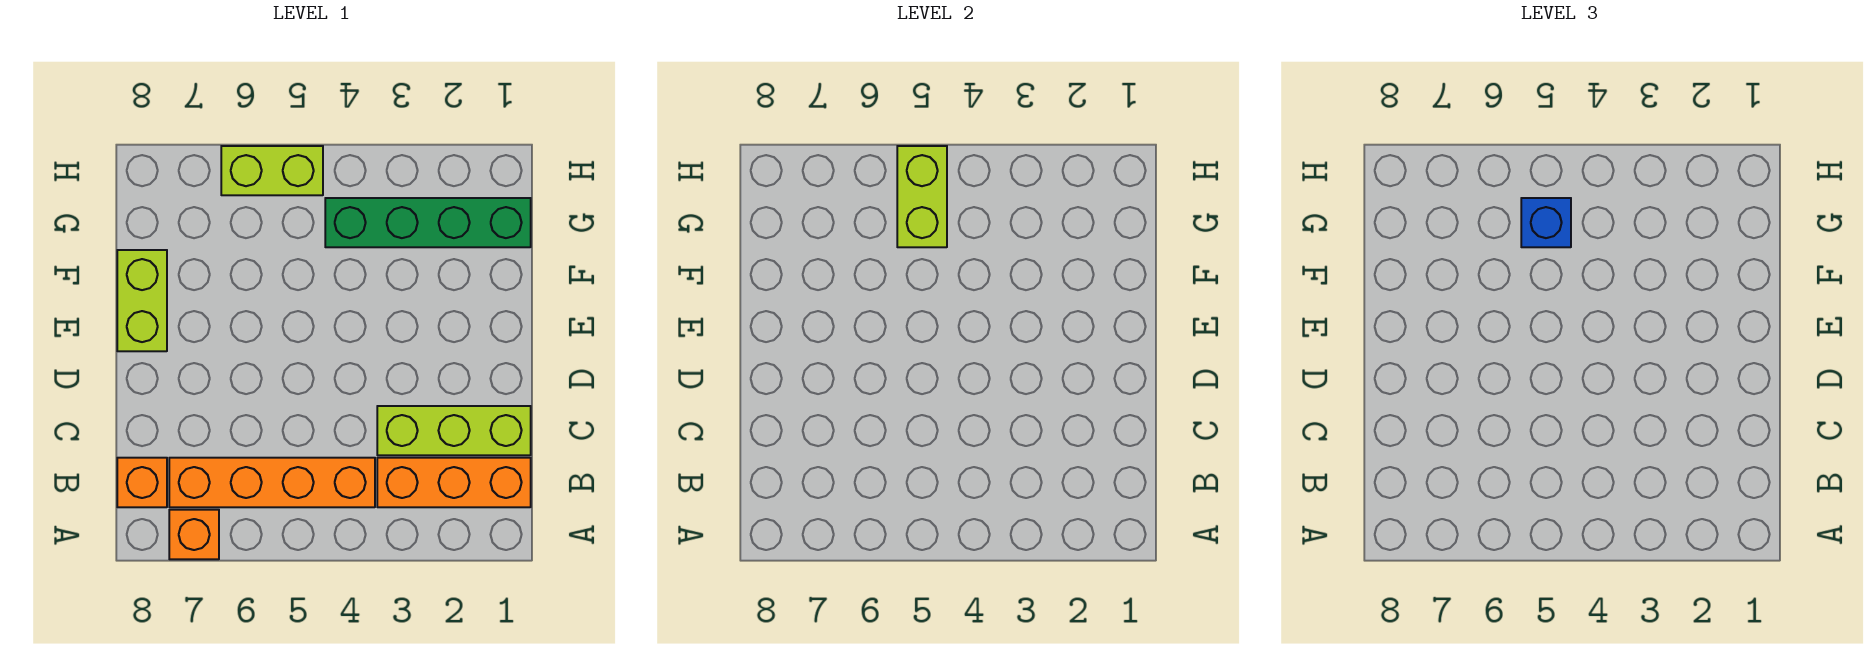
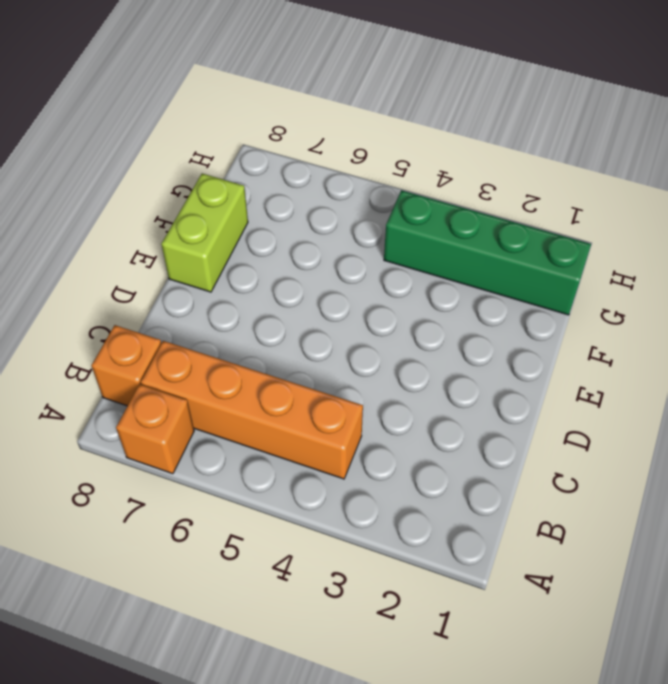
none -> orange brick B1:B3 level 1
none -> lime brick C1:C3 level 1

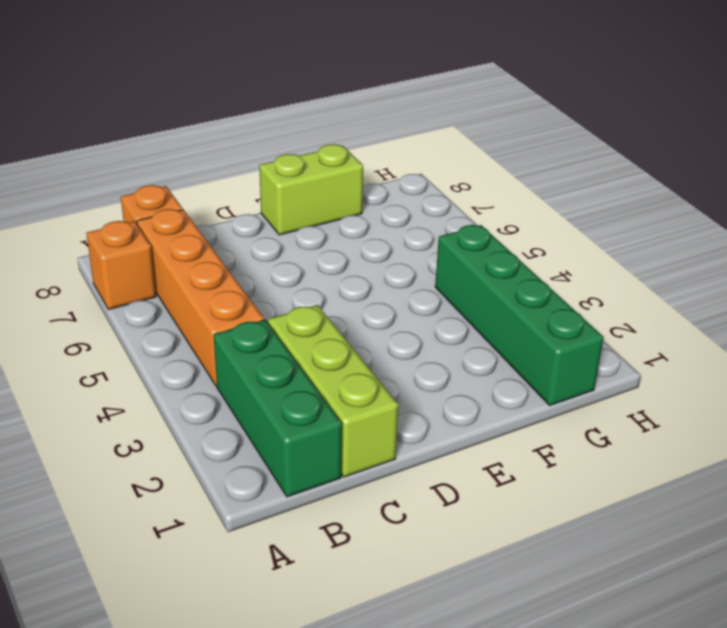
green brick B1:B3 level 1 -> orange brick B1:B3 level 1
none -> lime brick H5:H6 level 1
none -> lime brick G5:H5 level 2

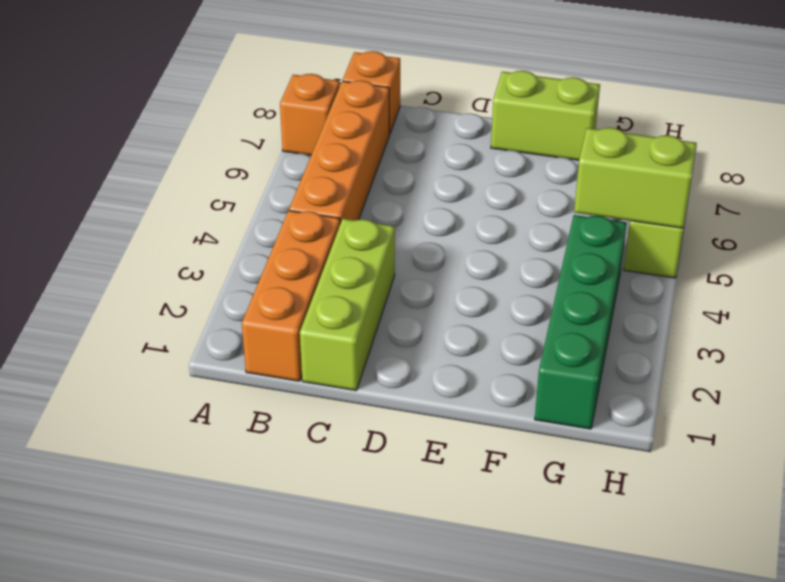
none -> blue brick G5 level 3

